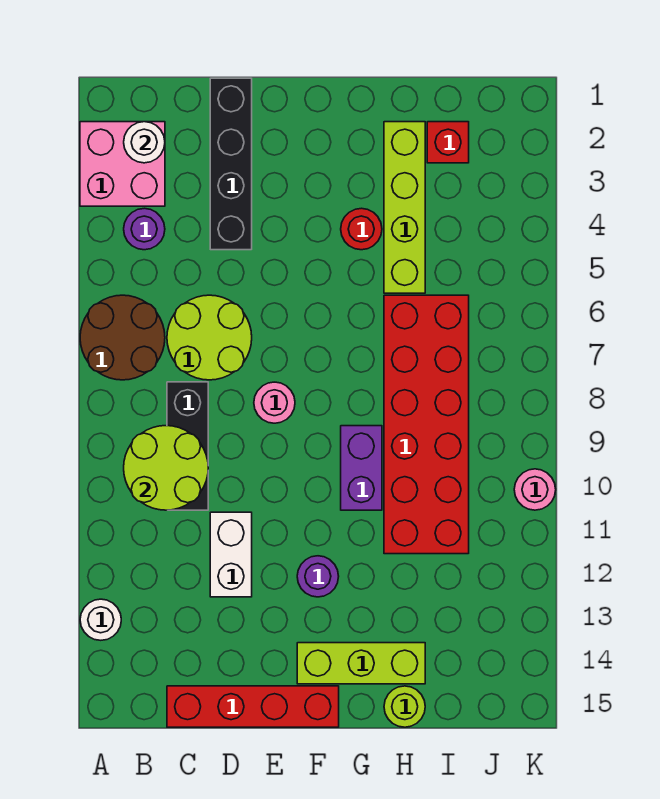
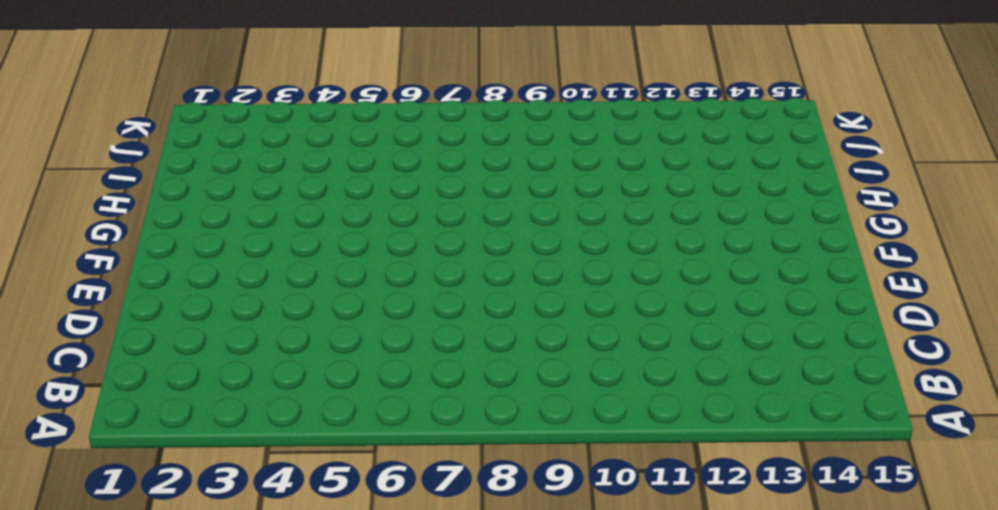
none -> pink brick A2:B3 level 1
none -> brown round brick A6:B7 level 1
none -> white round brick A13 level 1

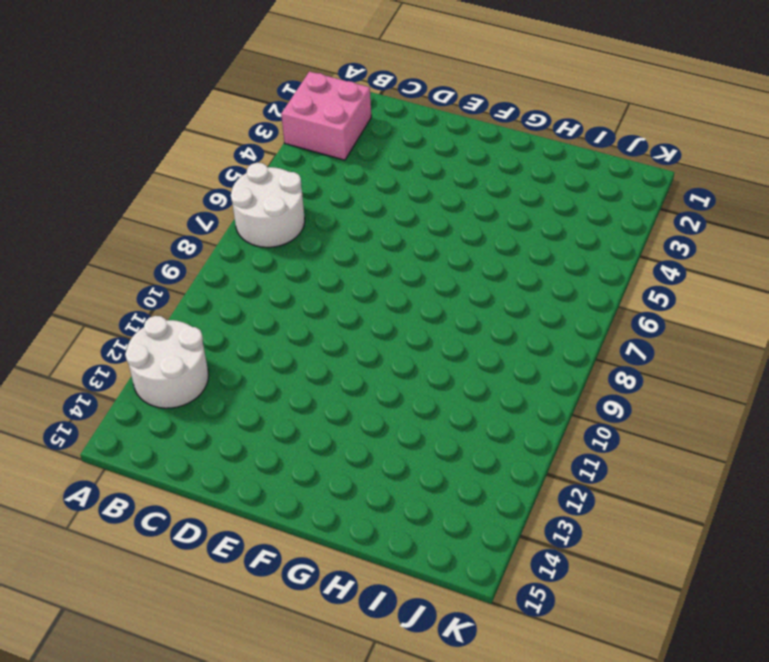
white round brick A6:B7 level 1 -> brown round brick A6:B7 level 1
white round brick A12:B13 level 1 -> white round brick A13 level 1
none -> purple round brick B4 level 1
none -> lime round brick C6:D7 level 1
none -> black brick C8:C10 level 1

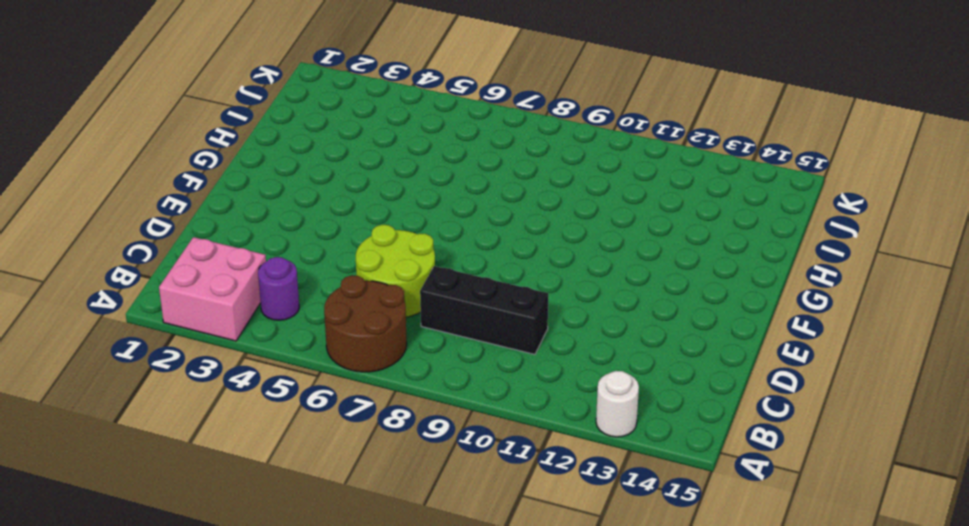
none -> red brick C15:F15 level 1
none -> black brick D1:D4 level 1
none -> white brick D11:D12 level 1

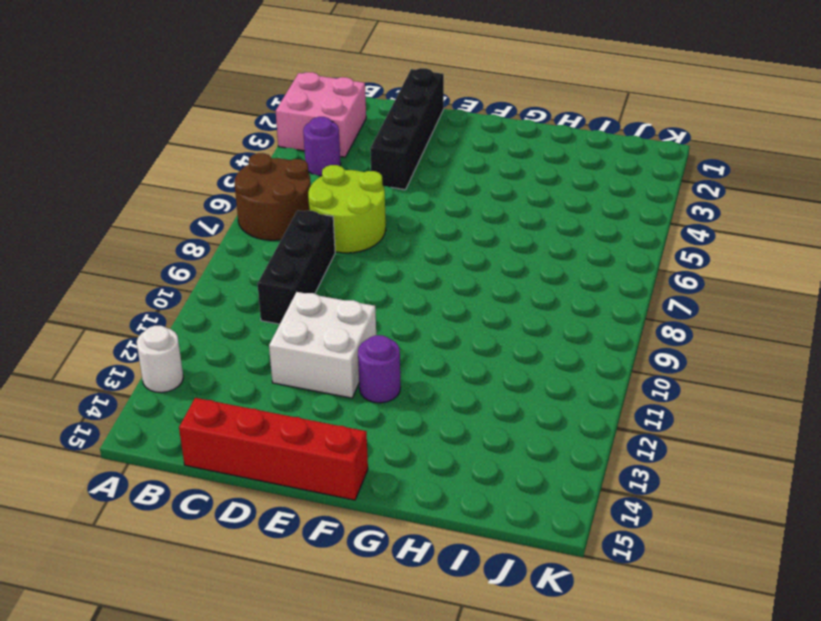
white brick D11:E12 level 1 -> white brick D11:D12 level 1
none -> pink round brick E8 level 1
none -> lime brick F14:H14 level 1
none -> red round brick G4 level 1

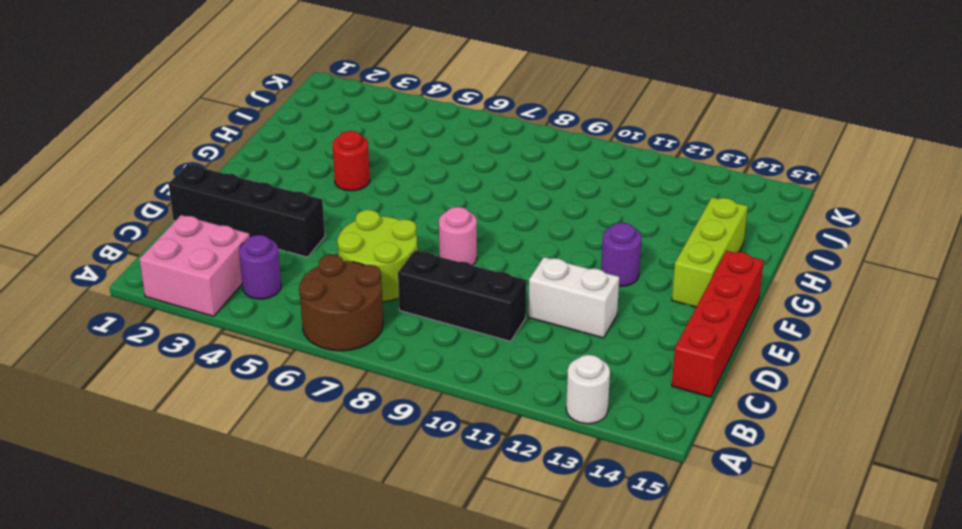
none -> purple brick G9:G10 level 1
none -> lime brick H2:H5 level 1
none -> red brick H6:I11 level 1

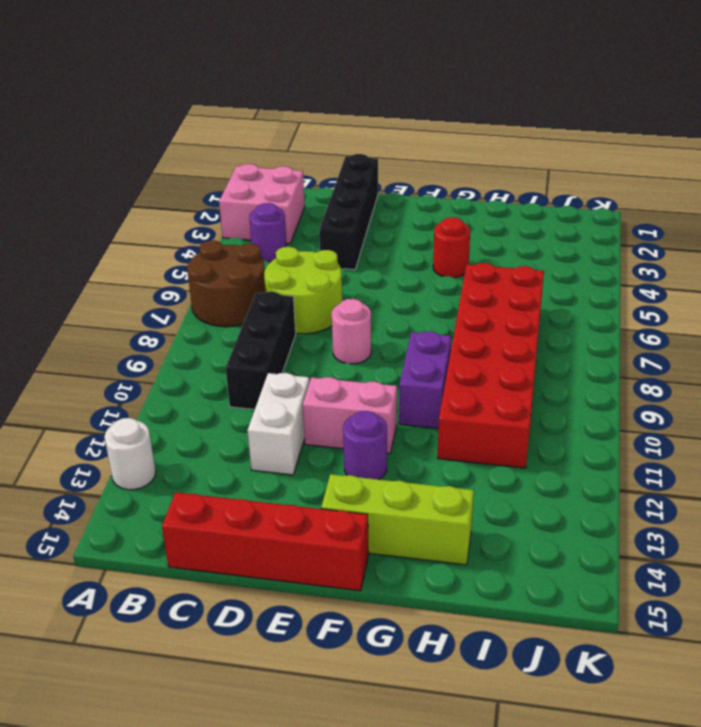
pink brick E11:F11 level 1 -> none
none -> lime brick H2:H5 level 1
none -> lime round brick H15 level 1
none -> red brick I2 level 1

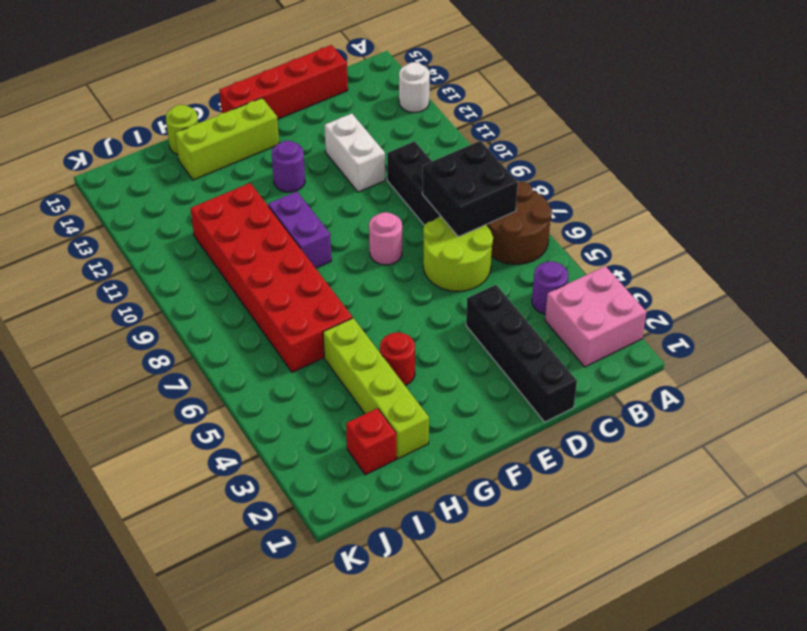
black brick B7:C8 level 2 -> none
none -> pink round brick K10 level 1
none -> white round brick B2 level 2
none -> lime round brick B9:C10 level 2

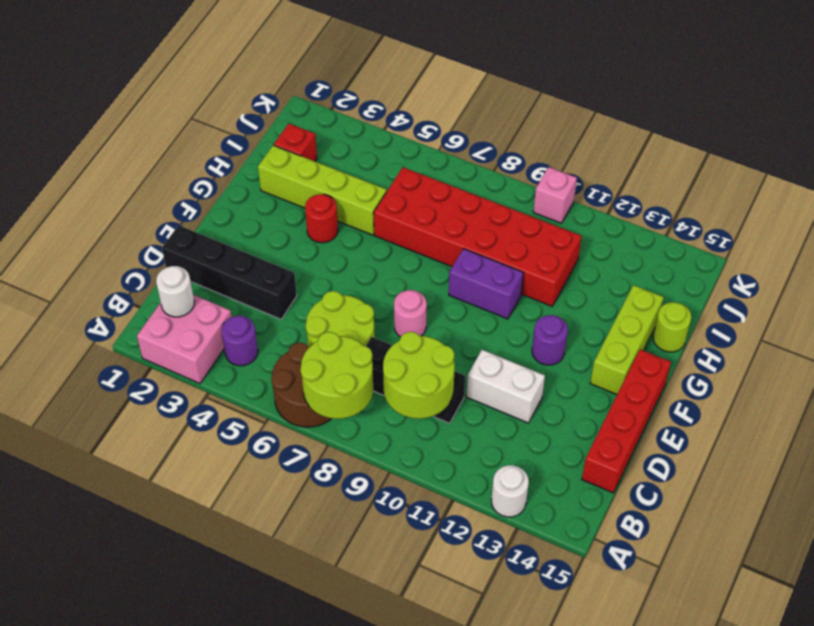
lime round brick A7:B8 level 2 -> none
pink brick K10 level 1 -> pink round brick K10 level 1

